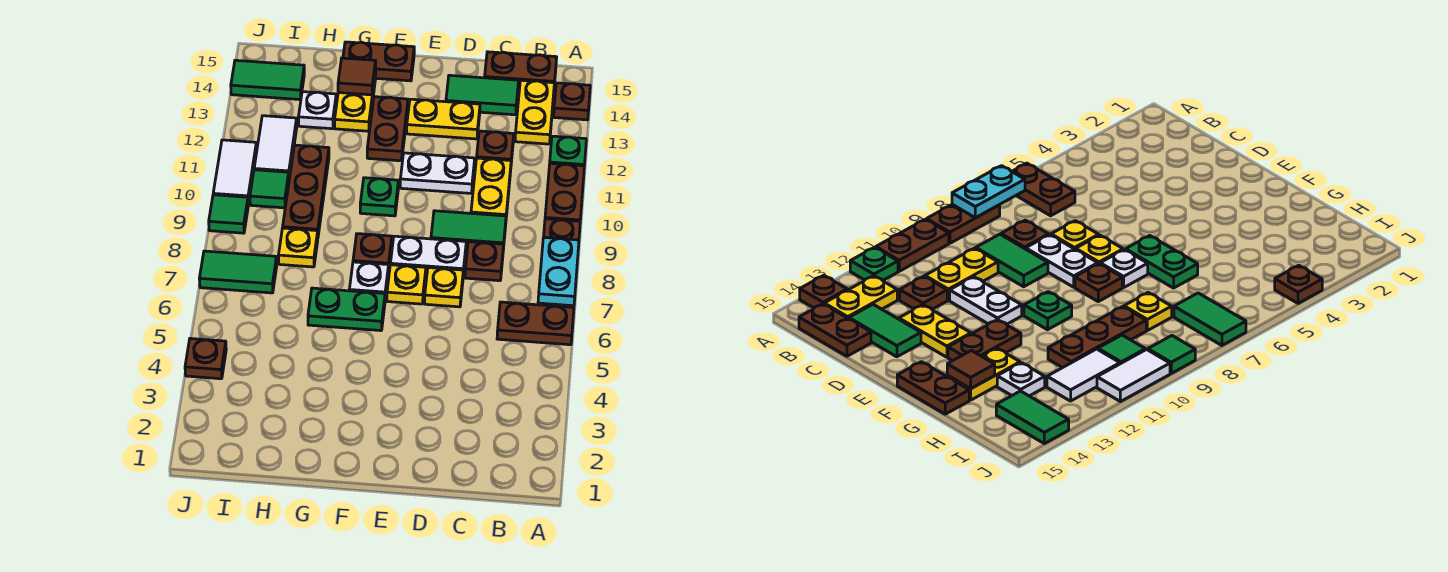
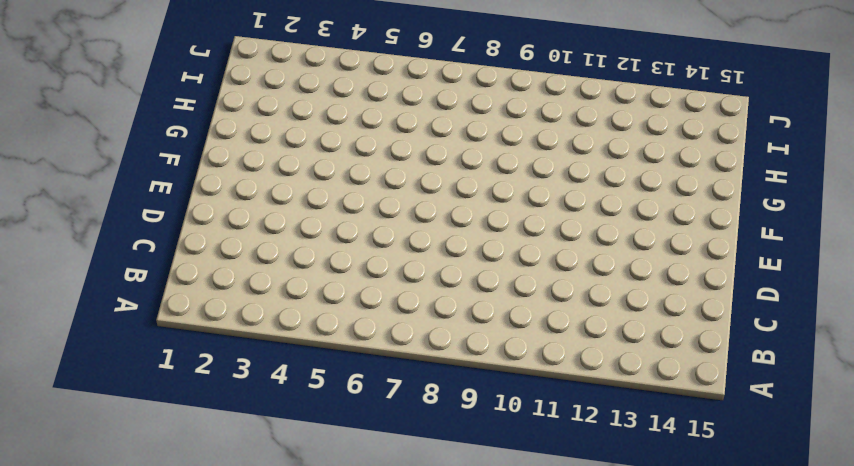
none -> brown plate A6:B6 level 1
none -> brown plate A8:A9 level 1
none -> brown plate A10:A11 level 1
none -> green plate A12 level 1

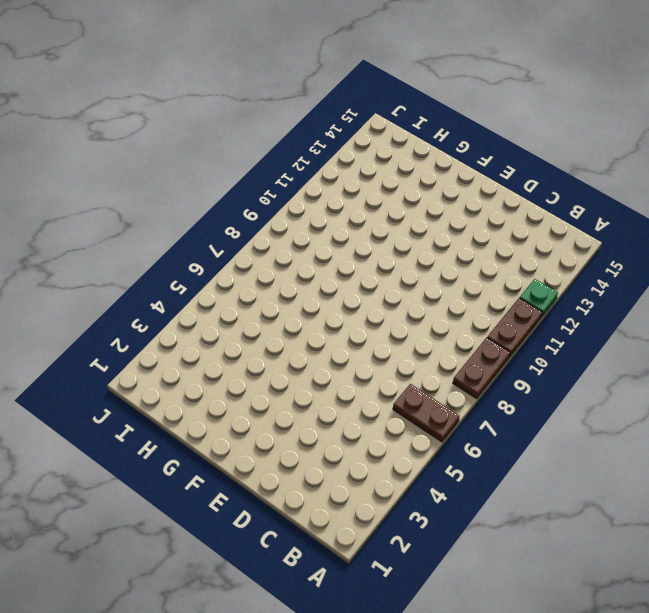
none -> brown plate A14 level 1
none -> yellow plate B13:B14 level 1
none -> brown plate B15:C15 level 1
none -> brown plate C8 level 1

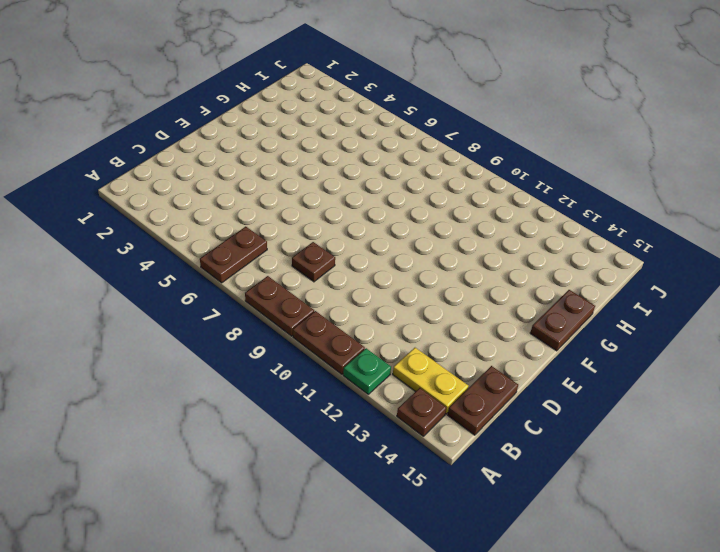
none -> green tile C9:D9 level 1
none -> yellow plate C10:C11 level 1
none -> brown plate C12 level 1
none -> green tile C14:D14 level 1

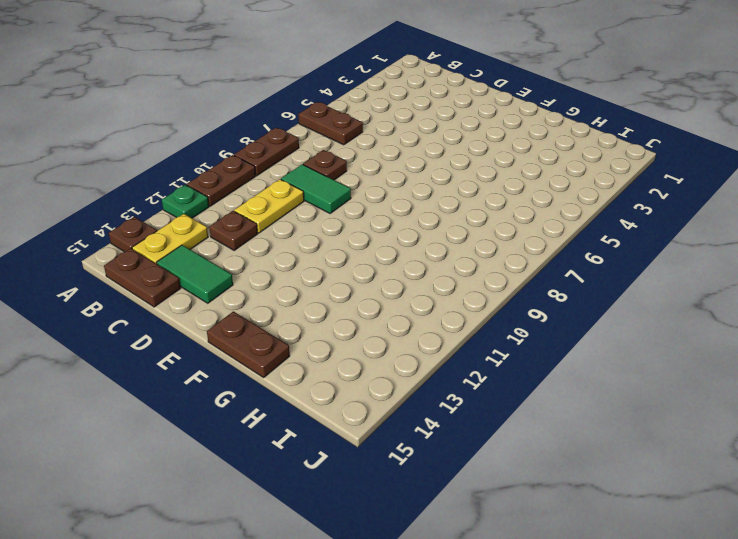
none -> yellow plate D7 level 1
none -> white plate D8:E8 level 1
none -> white plate D11:E11 level 1
none -> yellow plate D13:E13 level 1

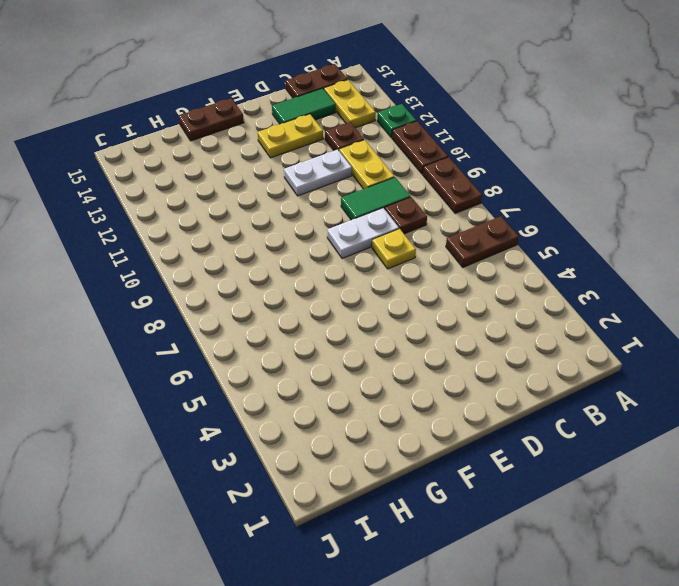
none -> brown plate A14 level 1
none -> yellow plate E7 level 1
none -> green plate F6:G6 level 1
none -> white plate F7 level 1

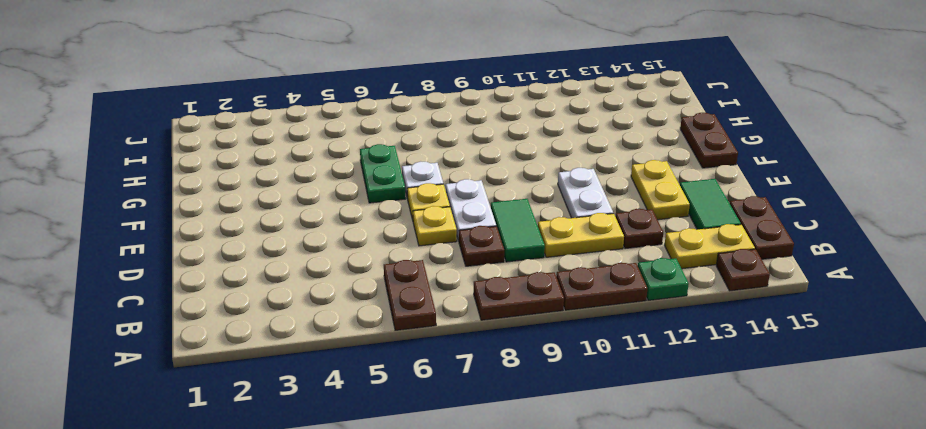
none -> brown plate F8 level 1
none -> green plate F10 level 1
none -> brown plate F12:F13 level 1
none -> yellow plate G13:G14 level 1

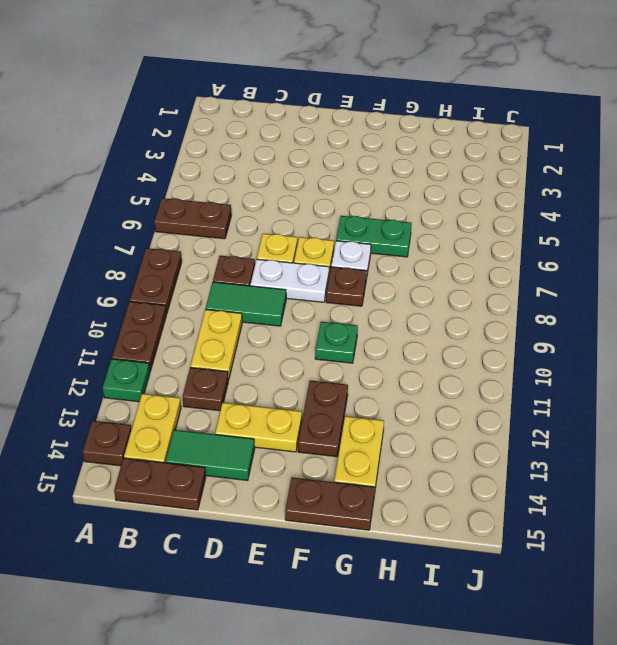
none -> white plate D11:E11 level 1
none -> yellow plate H8 level 1
none -> brown plate H9:H11 level 1
none -> white plate H13 level 1

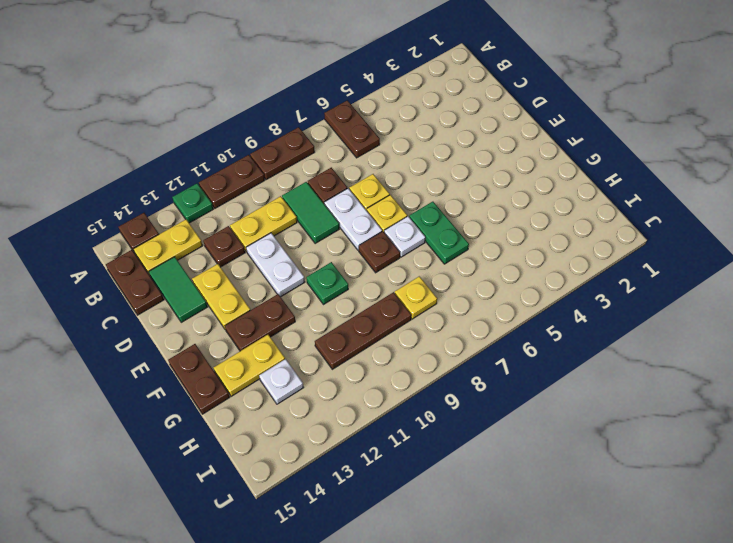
none -> green tile I7:J7 level 1
none -> green tile I10 level 1
none -> white tile I11:I12 level 1
none -> green tile I14:J14 level 1

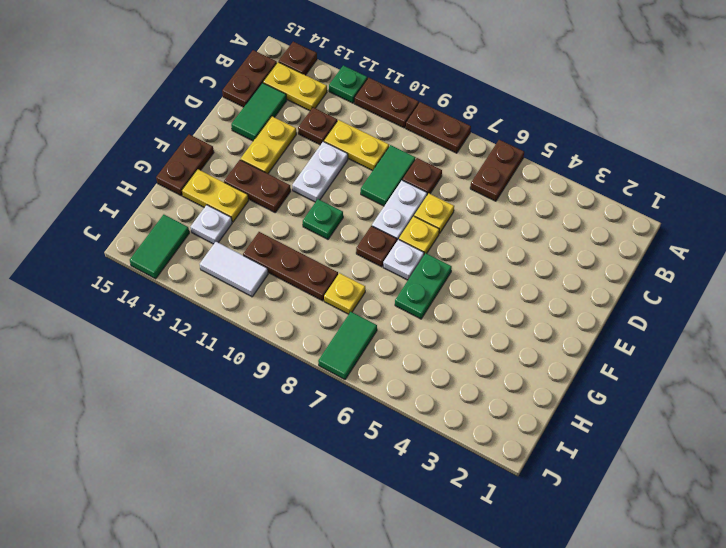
none -> green tile I10 level 1
none -> brown plate J4 level 1
none -> green tile J9 level 1
none -> white tile J10:J11 level 1

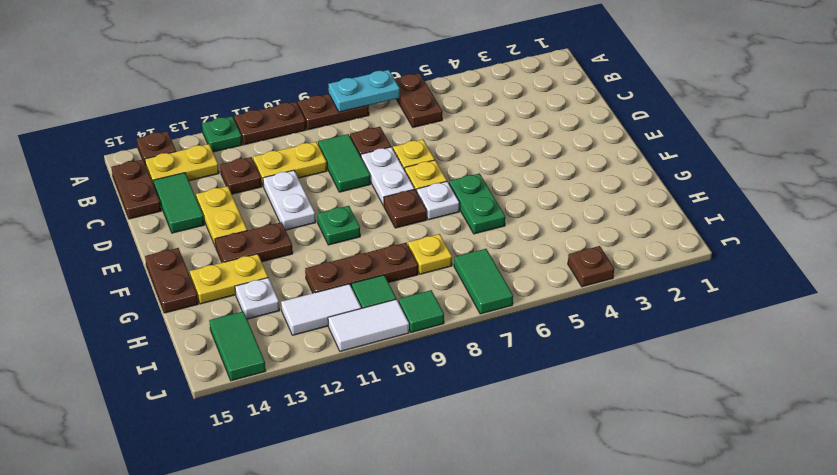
none -> brown tile G14 level 2

